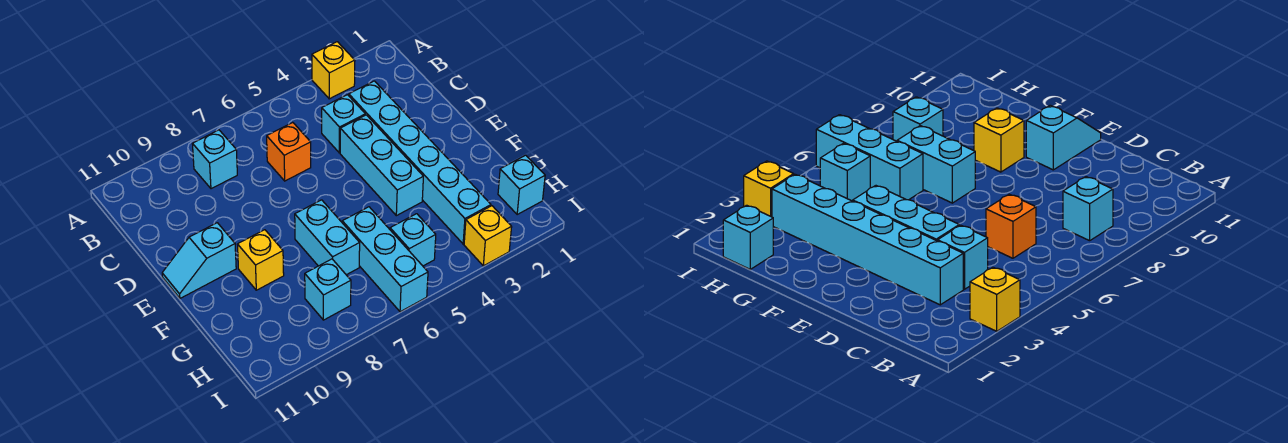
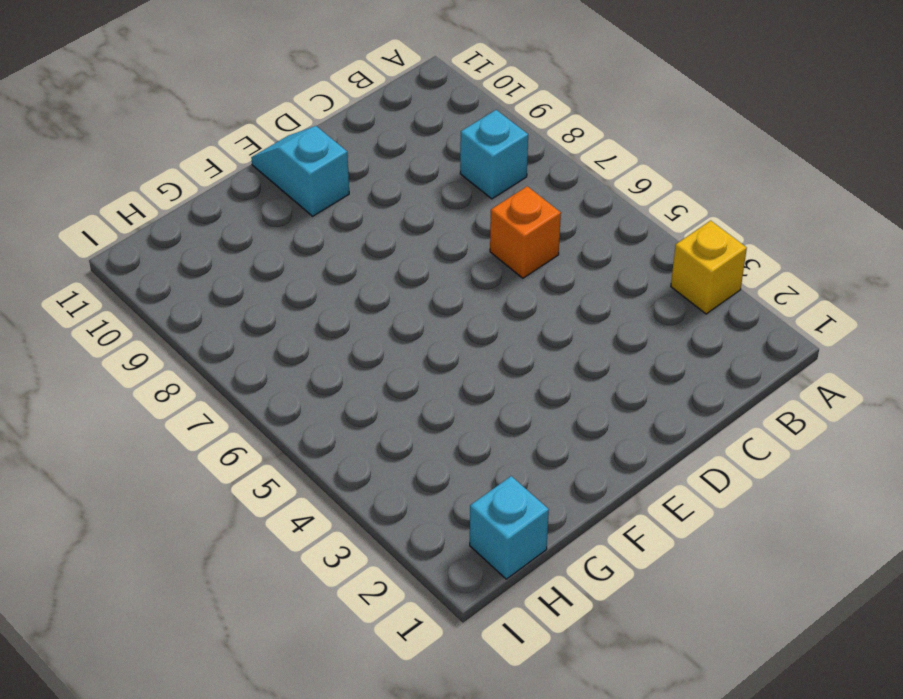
none -> cyan brick C3:H3 level 1
none -> cyan brick C4 level 1
none -> cyan brick D4:F4 level 1

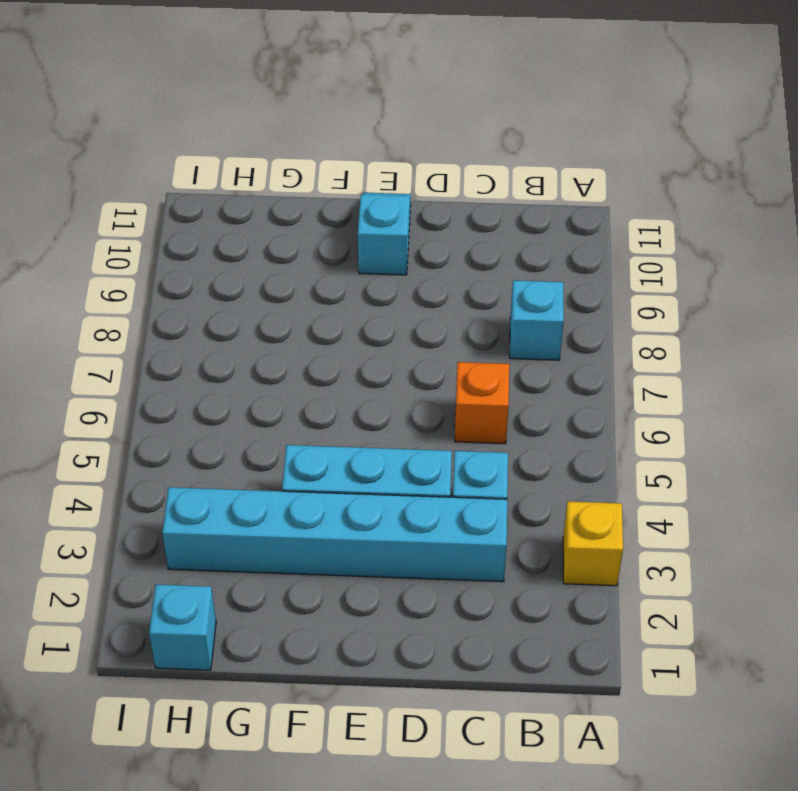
none -> cyan brick F7:G7 level 1
none -> yellow brick F9 level 1
none -> cyan brick G6:I6 level 1

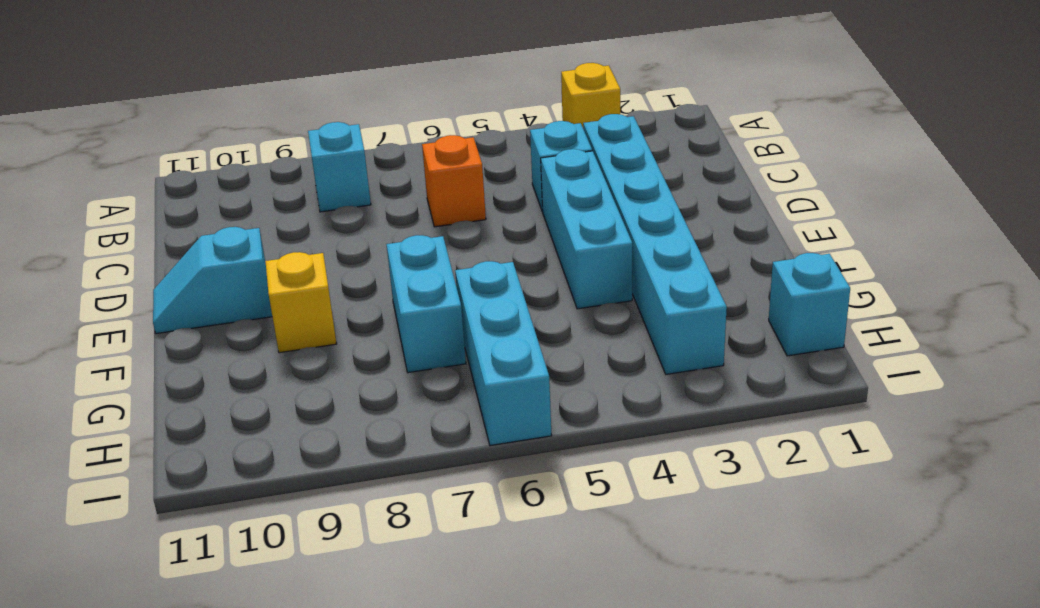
none -> cyan brick H5 level 1
none -> cyan brick H8 level 1
none -> yellow brick I3 level 1

